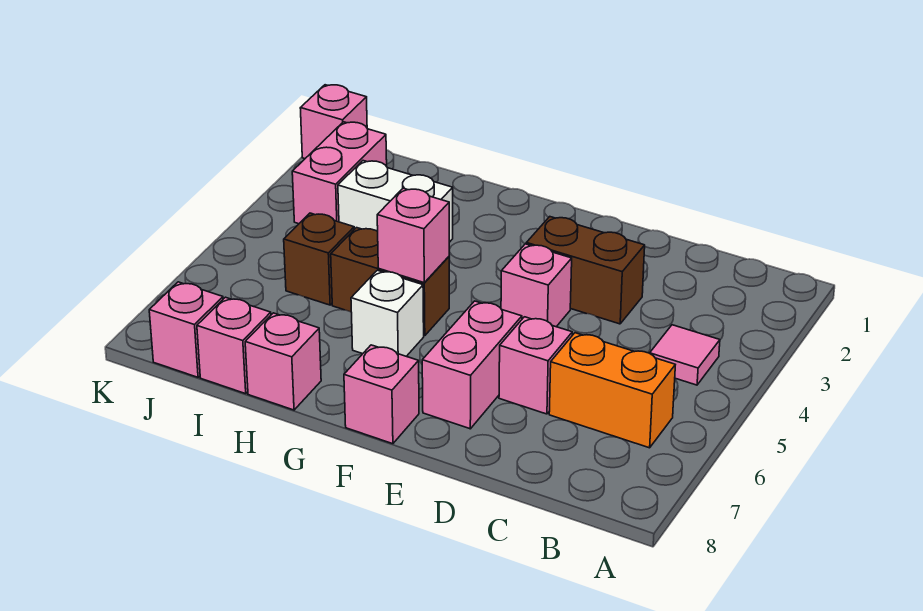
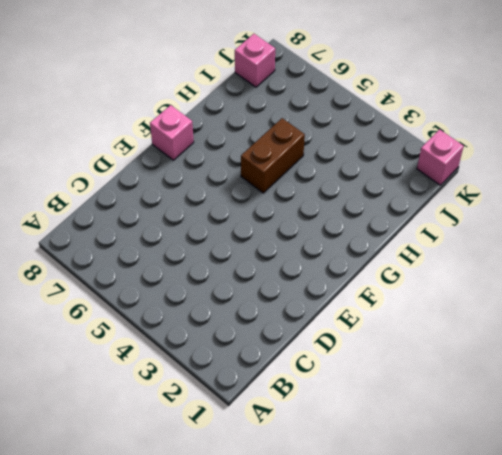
none -> pink tile B4 level 1
none -> orange brick B6:C6 level 1
none -> brown brick D3:E3 level 1

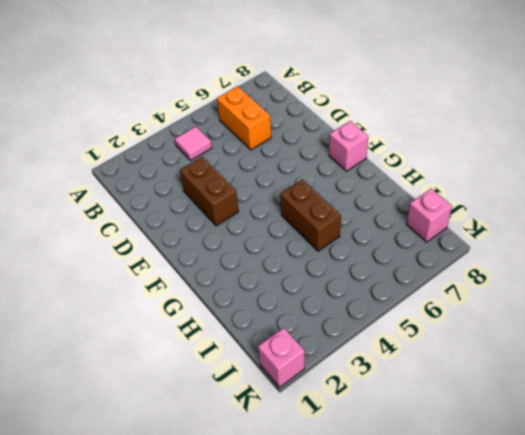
none -> pink brick D6 level 1
none -> pink brick E4 level 1
none -> pink brick E6:E7 level 1

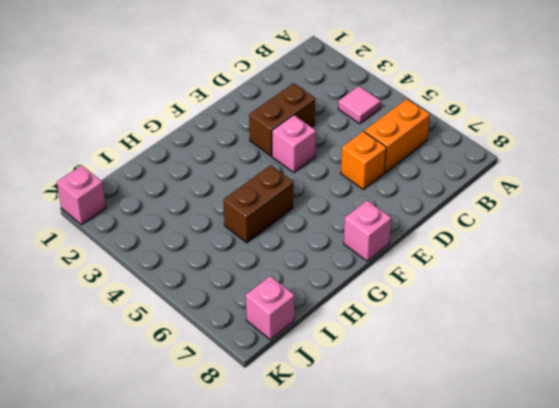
orange brick D6 level 1 -> pink brick D6 level 1
none -> pink brick E6:E7 level 1
none -> white brick G6 level 1
none -> white brick H3:I3 level 1

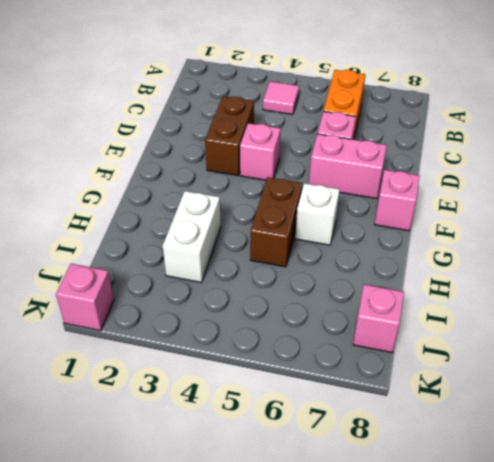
none -> pink brick H8 level 1
none -> brown brick I5 level 1
none -> pink brick I8 level 1

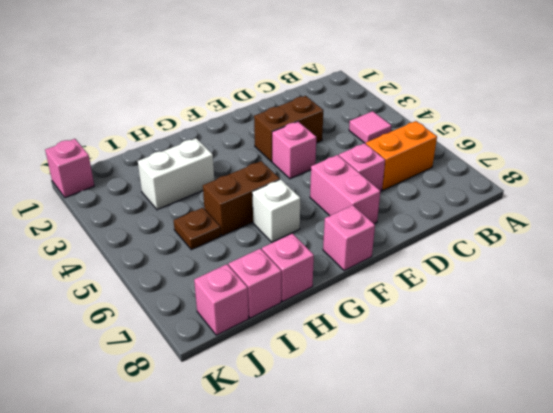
brown plate I5 level 1 -> brown brick I5 level 1
none -> pink brick J2:J3 level 1
none -> pink brick G5 level 2

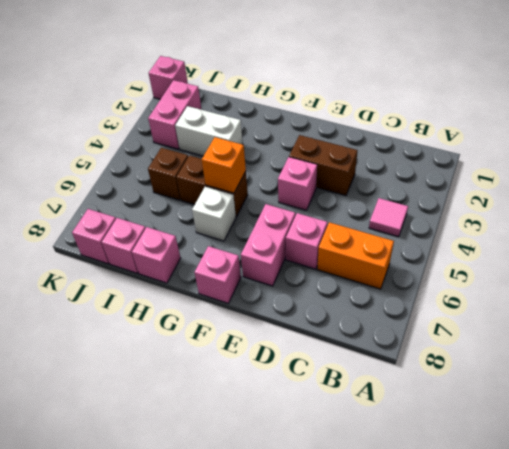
orange brick G5 level 2 -> pink brick G5 level 2

